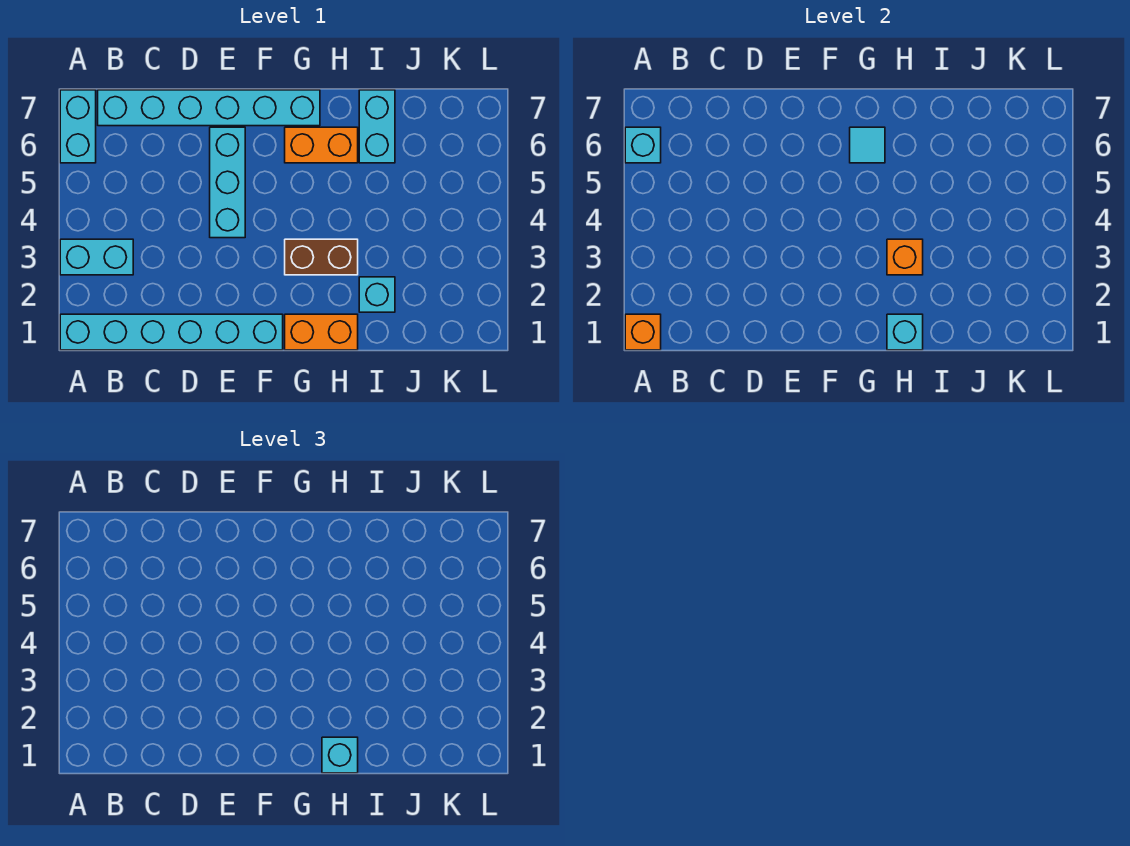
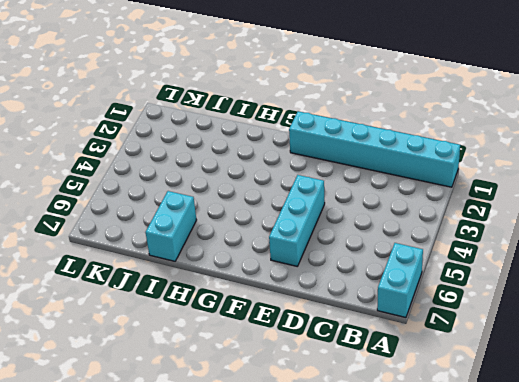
none -> cyan brick A3:B3 level 1
none -> cyan brick B7:G7 level 1
none -> orange brick G1:H1 level 1

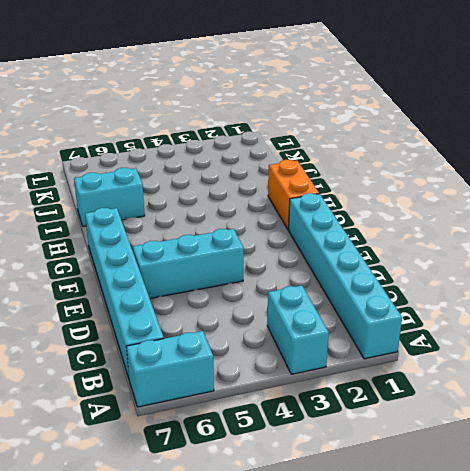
none -> brown brick G3:H3 level 1
none -> orange brick G6:H6 level 1
none -> cyan brick I2 level 1

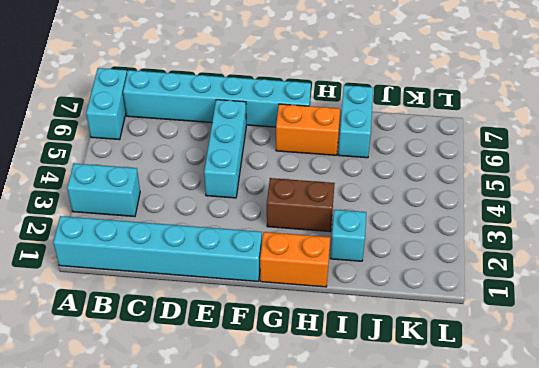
none -> orange brick A1 level 2
none -> cyan brick A6 level 2
none -> cyan tile G6 level 2

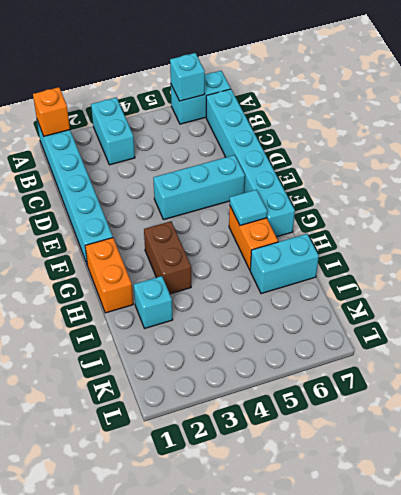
none -> cyan brick H1 level 2
none -> orange brick H3 level 2
none -> cyan brick H1 level 3

